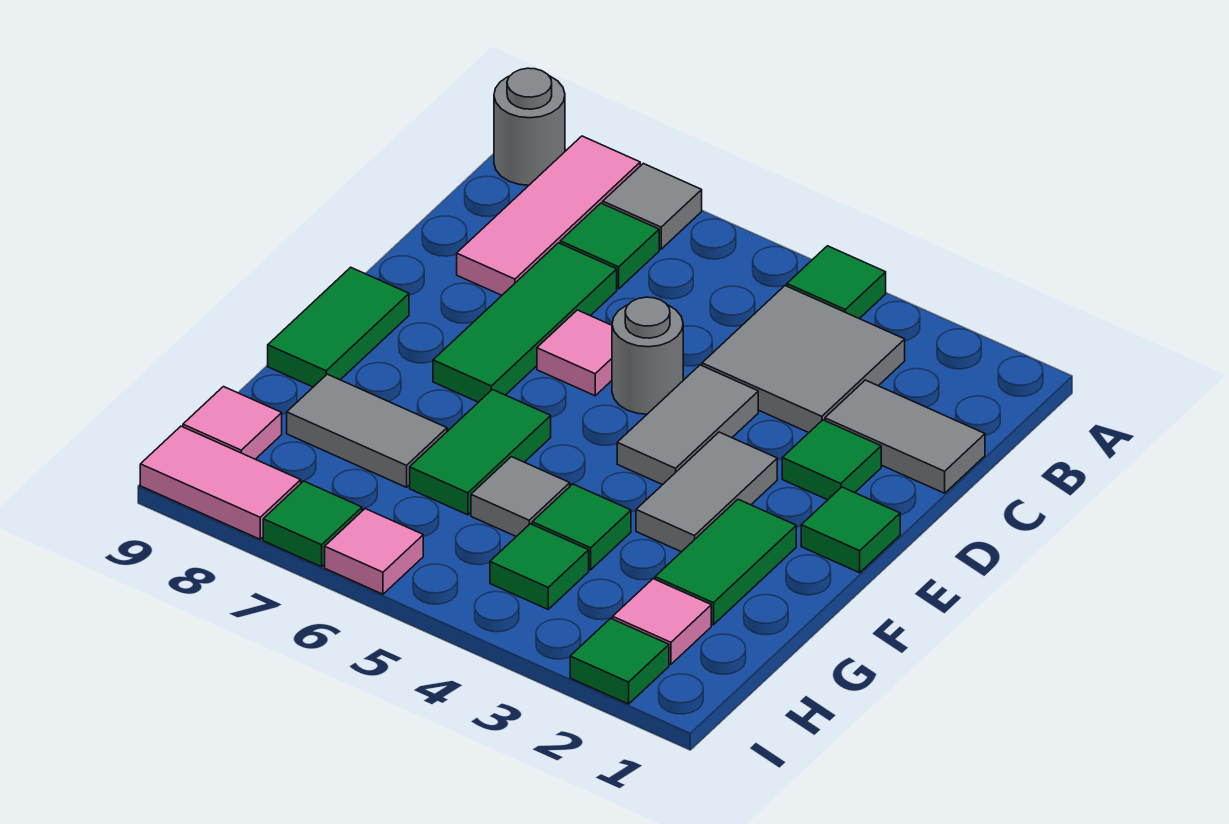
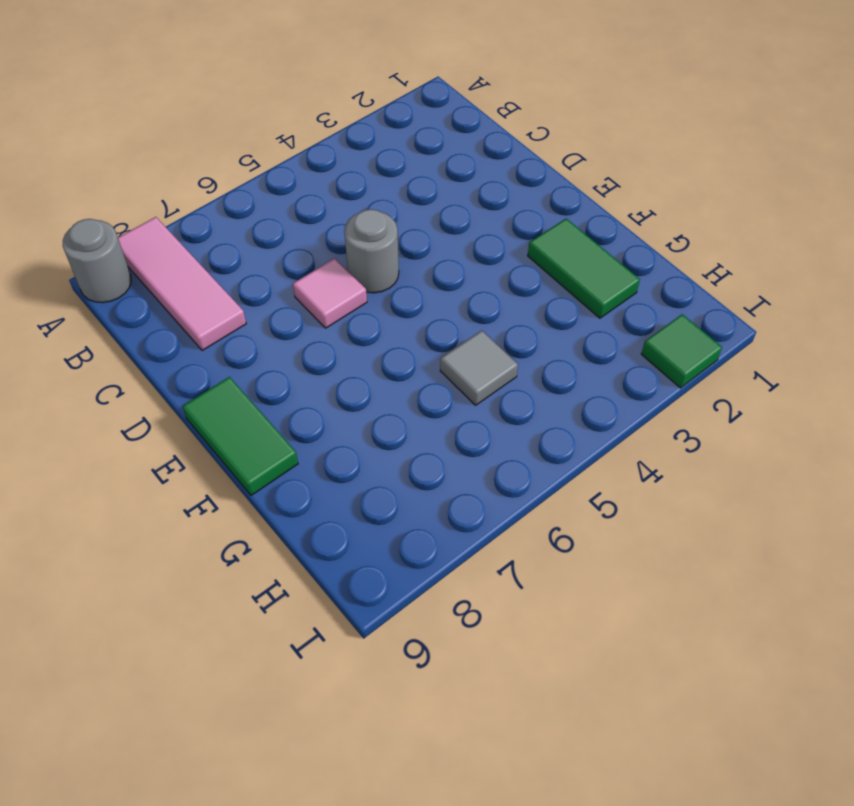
none -> green tile A4 level 1
none -> grey tile A7 level 1
none -> grey tile B3:C4 level 1

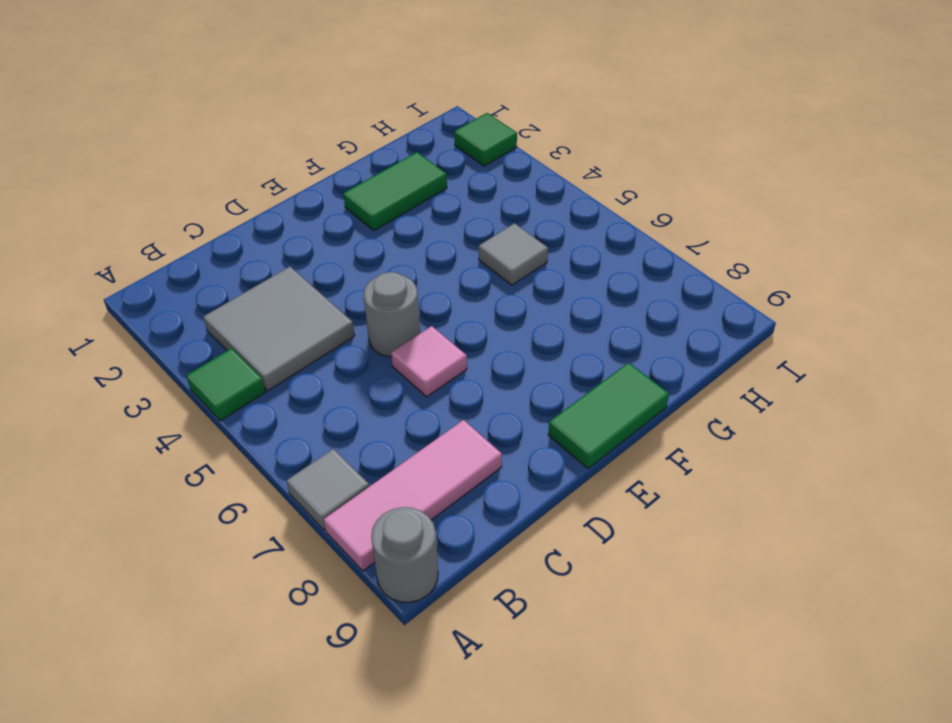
none -> green tile B7 level 1
none -> grey tile C1:C2 level 1
none -> green tile C7:E7 level 1

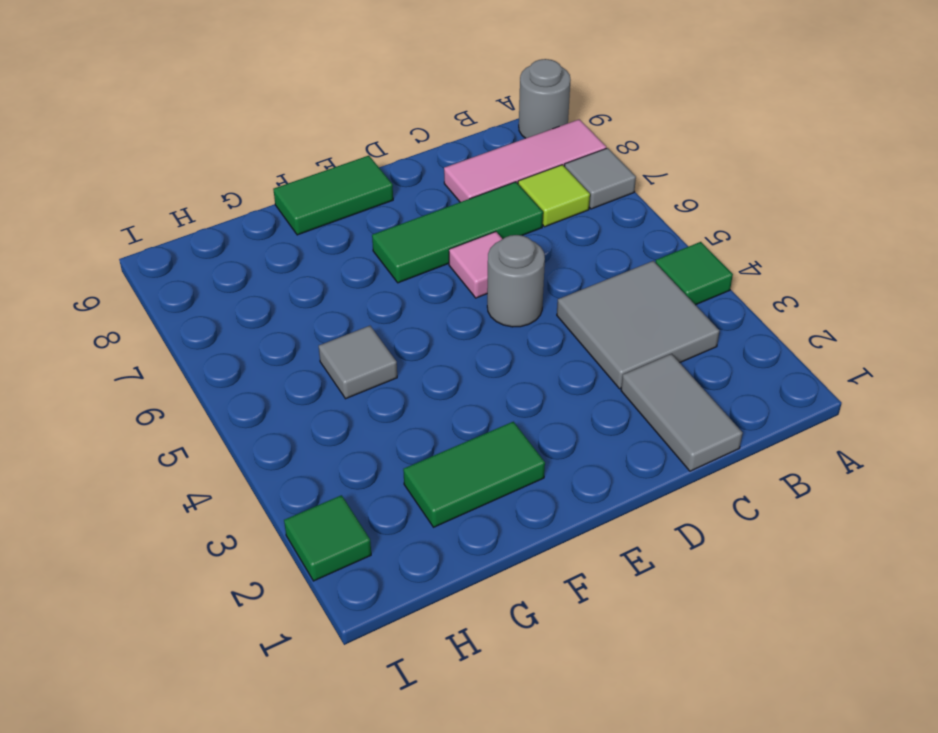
lime tile B7 level 1 -> green tile B7 level 1
none -> green tile D2 level 1
none -> grey tile D4:E4 level 1
none -> green tile E1 level 1

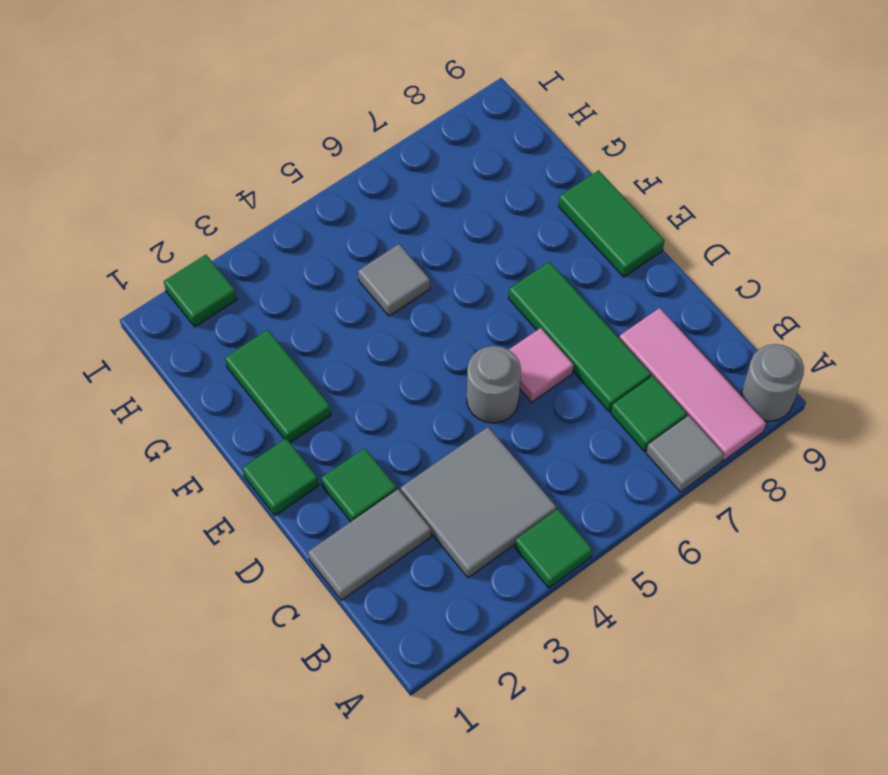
none -> grey tile D4:E4 level 1
none -> grey tile E3:F3 level 1
none -> green tile F6:G6 level 1

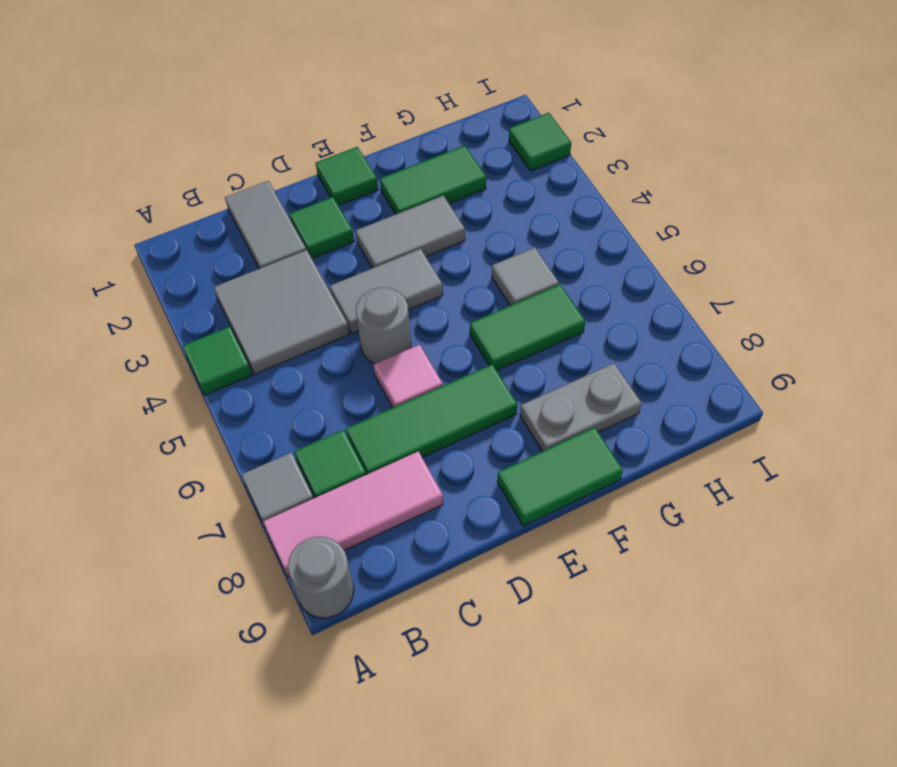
grey plate F8:G8 level 1 -> grey tile G7:G8 level 1
none -> green tile G4 level 1
none -> pink tile H2 level 1
none -> green tile H4 level 1

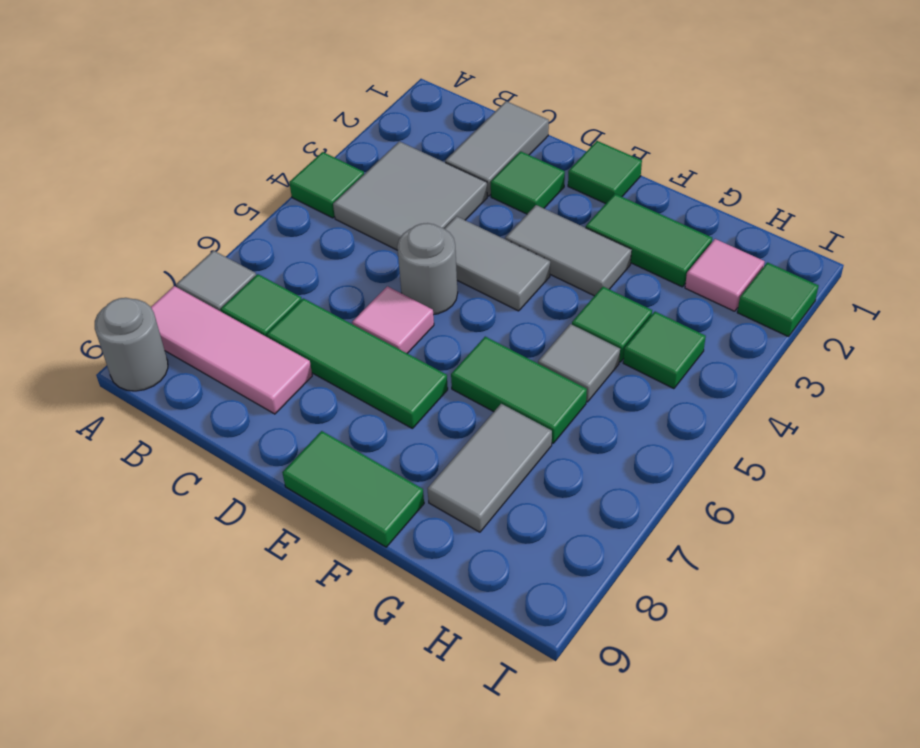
none -> pink tile H9 level 1
none -> pink tile I6 level 1
none -> green tile I7 level 1

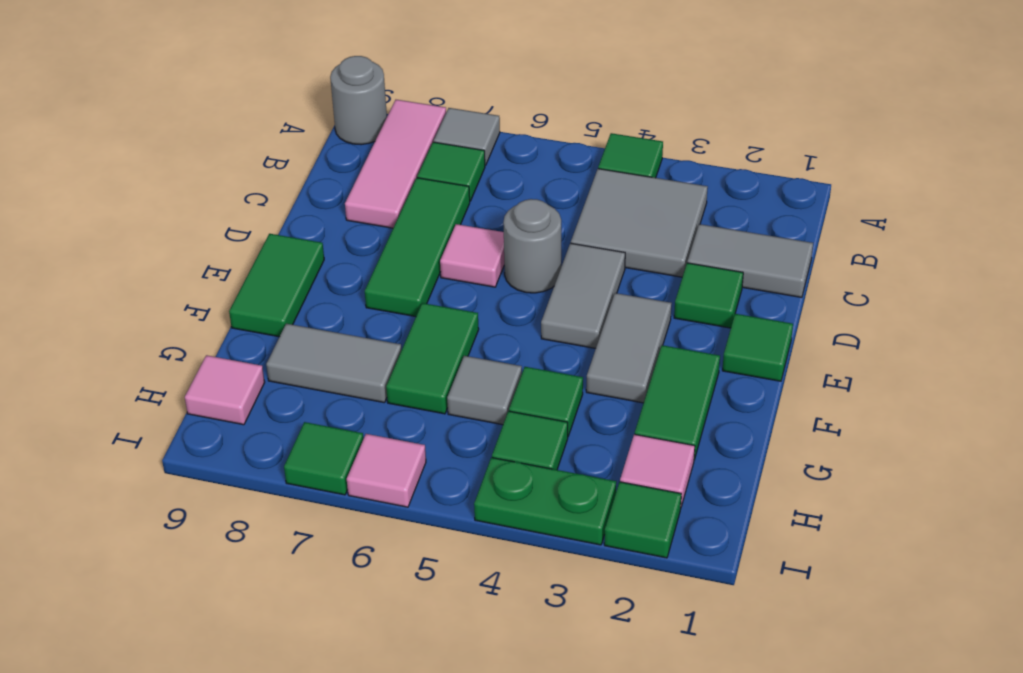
green plate I3:I4 level 1 -> none
none -> pink tile I8:I9 level 1

